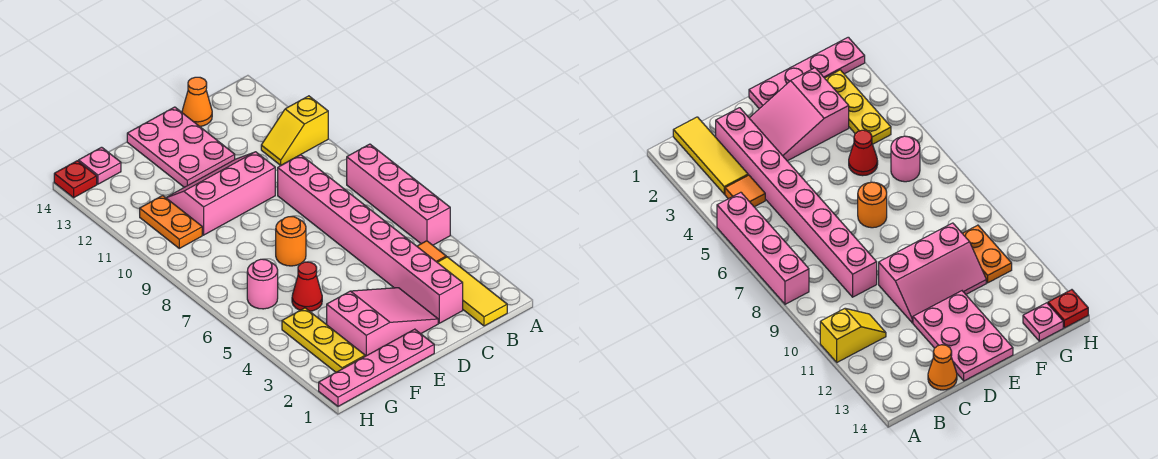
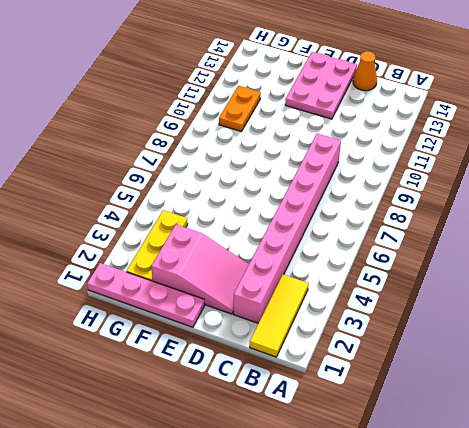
none -> pink brick A5:A8 level 1
none -> yellow slope A11:B11 level 1 top A
none -> orange tile B4 level 1

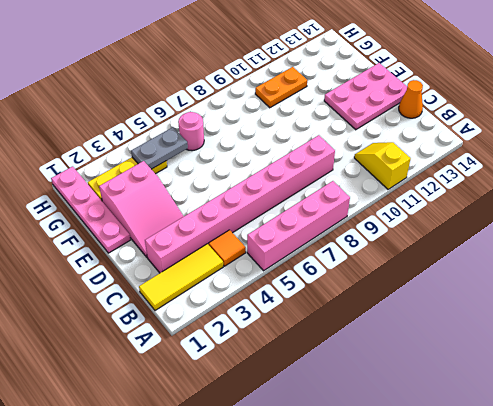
grey plate G4:G5 level 2 -> none
none -> pink slope D10:F11 level 1 top 10
none -> orange round brick E7 level 1
none -> red cone F5 level 1

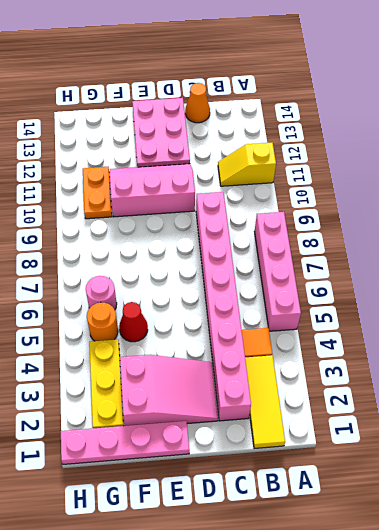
orange round brick G5 level 1 -> orange round brick E7 level 1
none -> pink plate G14 level 1
none -> red plate H14 level 1

